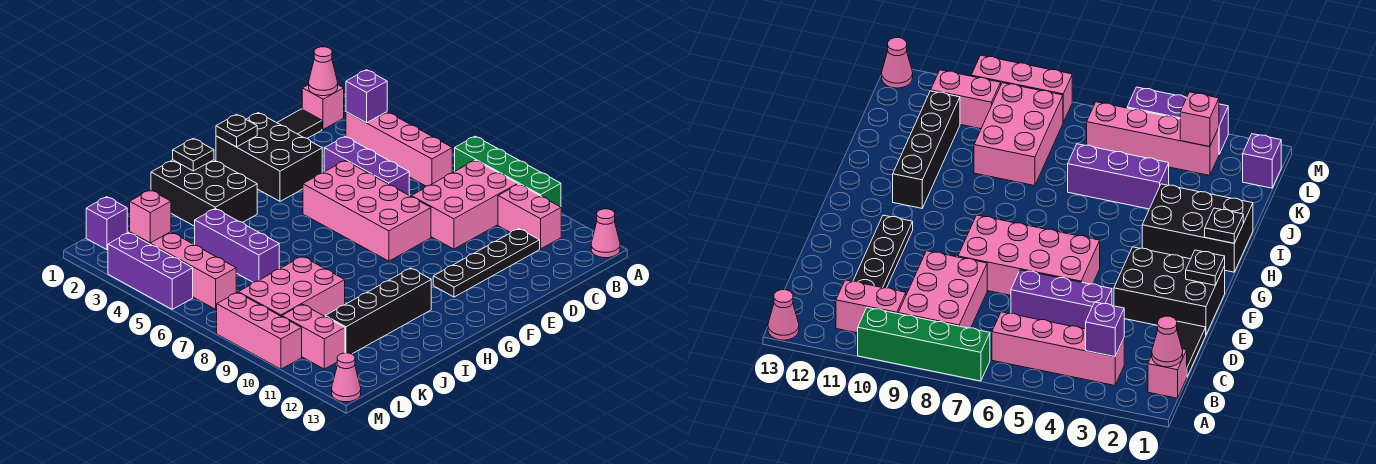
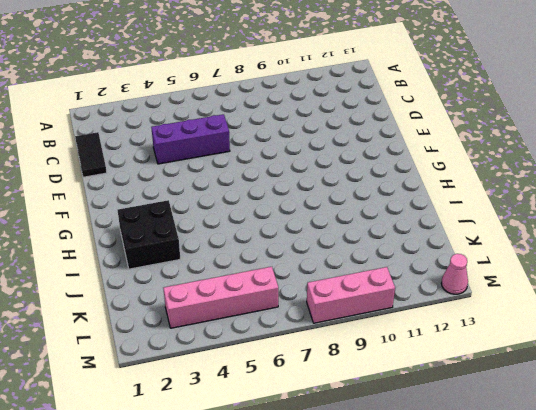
black brick H2:I3 level 1 -> black brick H1:I3 level 1
none -> green brick A7:A10 level 1
none -> pink cone A13 level 1
none -> pink brick B1 level 1

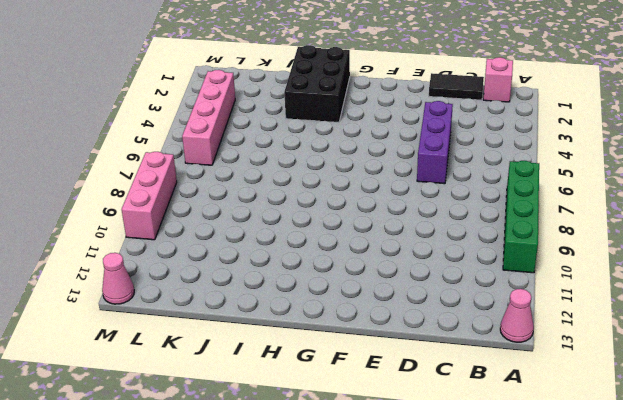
none -> pink brick B3:B6 level 1
none -> pink brick B8:D9 level 1
none -> pink brick B10:B11 level 1

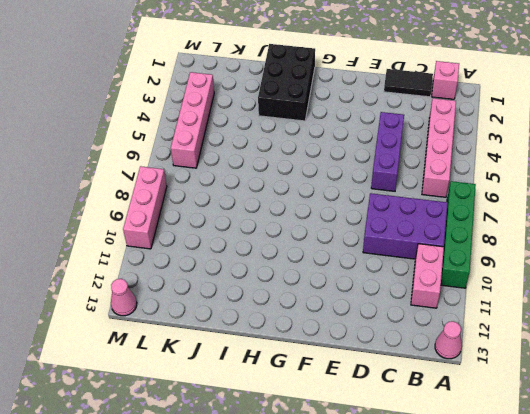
purple brick B8:D9 level 1 -> pink brick B8:D9 level 1
none -> black plate C11:F11 level 1
none -> black brick E1:F3 level 1
none -> pink brick E5:F8 level 1

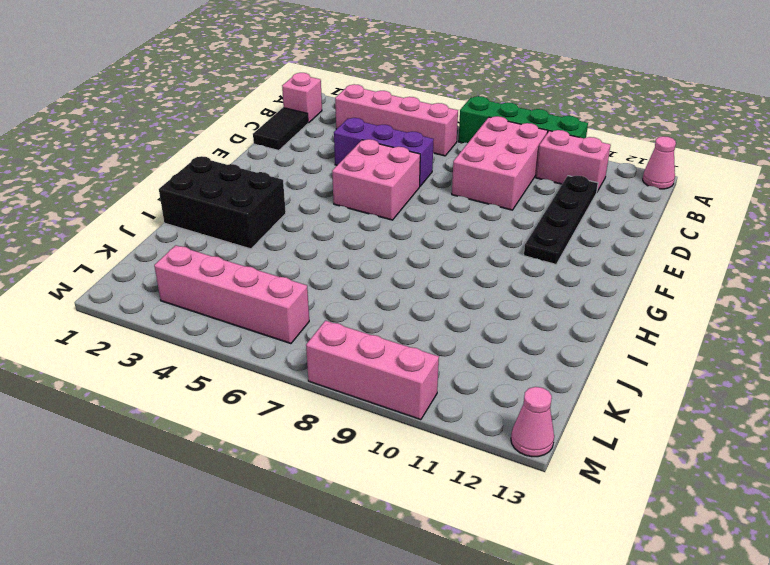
pink brick E5:F6 level 1 -> pink brick E5:F8 level 1
none -> black brick E1:F3 level 1
none -> black brick H11:K11 level 1
none -> purple brick J4:J6 level 1

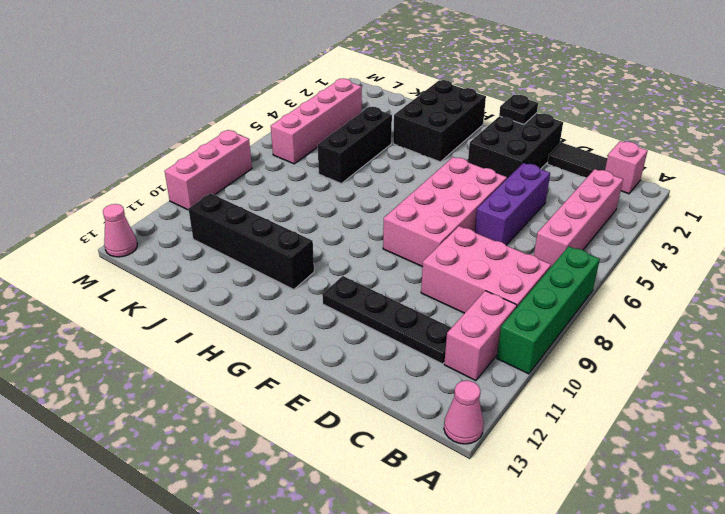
black brick J4:J6 level 1 -> purple brick J4:J6 level 1
none -> pink brick J8:L9 level 1
none -> purple brick L1 level 1
none -> pink brick L10:L11 level 1

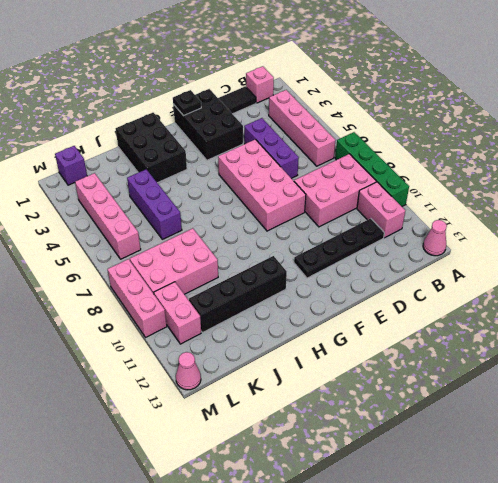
none -> purple brick M3:M5 level 1
none -> pink cone B1 level 2
none -> purple brick B3 level 2

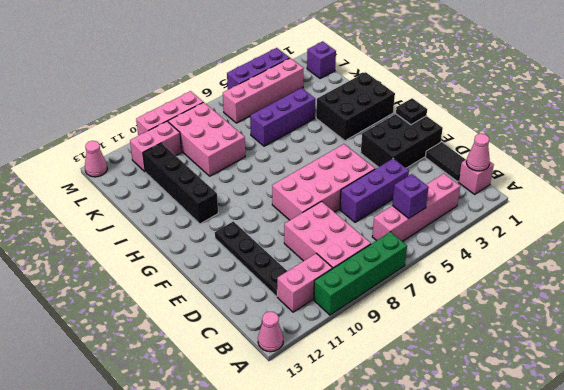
purple brick B5 level 2 -> purple brick B3 level 2
none -> black plate H1 level 2
none -> pink brick L3 level 2

